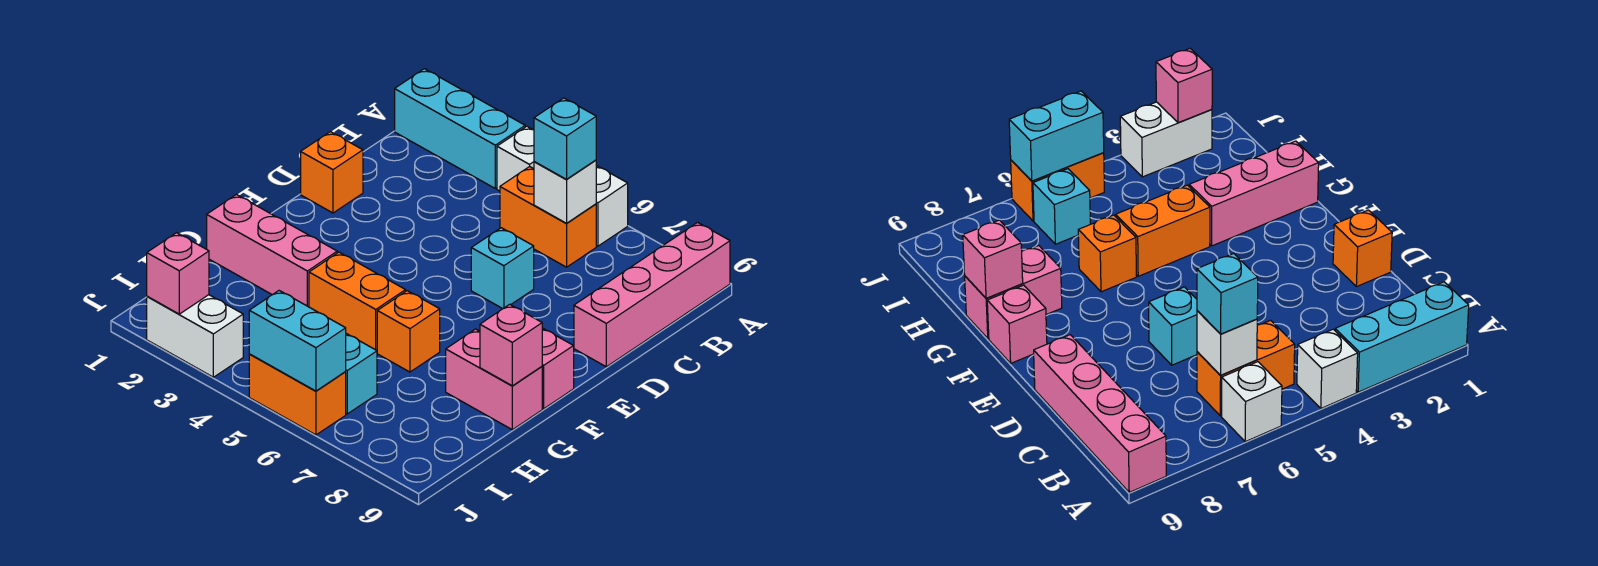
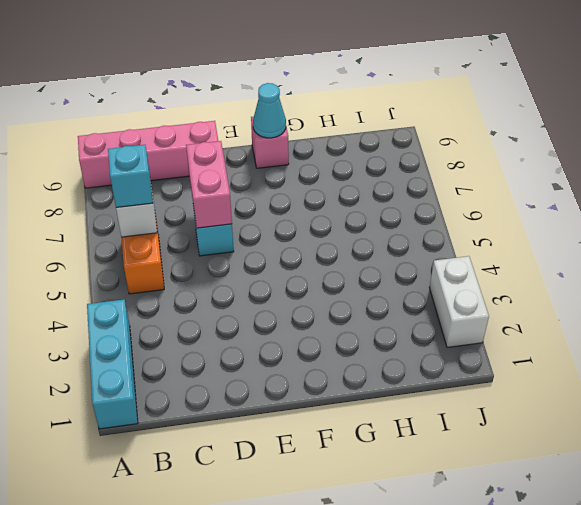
pink brick D6:D7 level 2 -> pink brick G8:G9 level 1
cyan cone F9 level 2 -> none
none -> white brick A4 level 1
none -> white brick A6 level 1
none -> orange brick D1 level 1

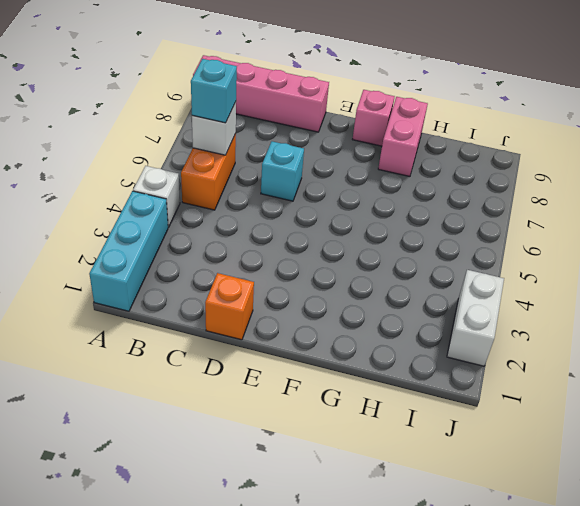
none -> white brick A6 level 1
none -> pink brick G1:G3 level 1
none -> orange brick G4:G5 level 1

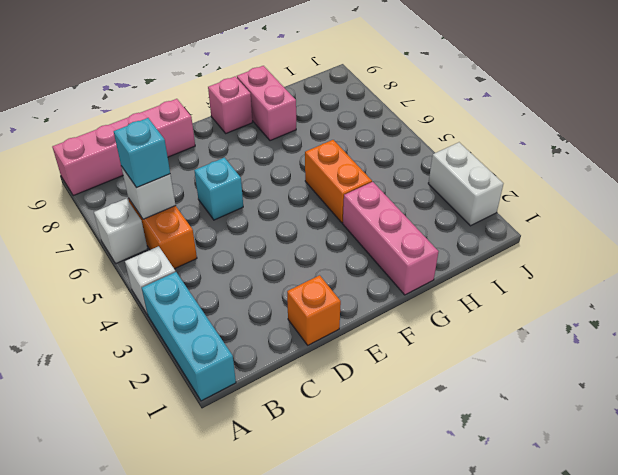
none -> orange brick G6 level 1
none -> cyan brick I6 level 1
none -> orange brick J5:J6 level 1

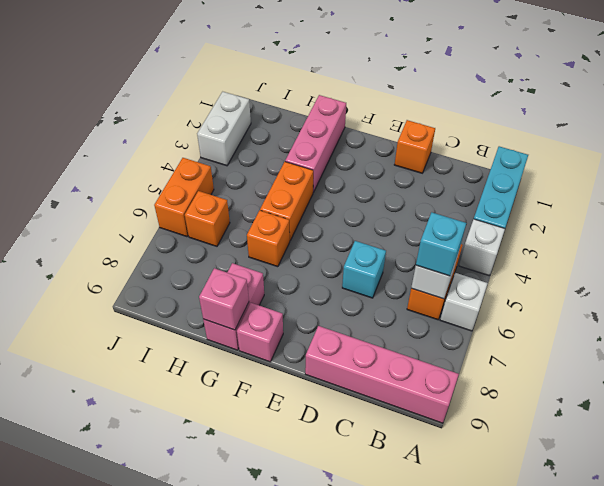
orange brick I6 level 1 -> cyan brick I6 level 1
none -> pink brick J2 level 2
none -> cyan brick J5:J6 level 2

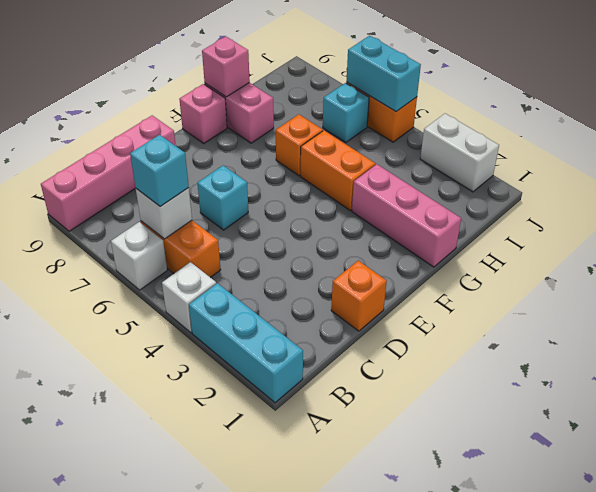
none -> pink brick J2 level 2

